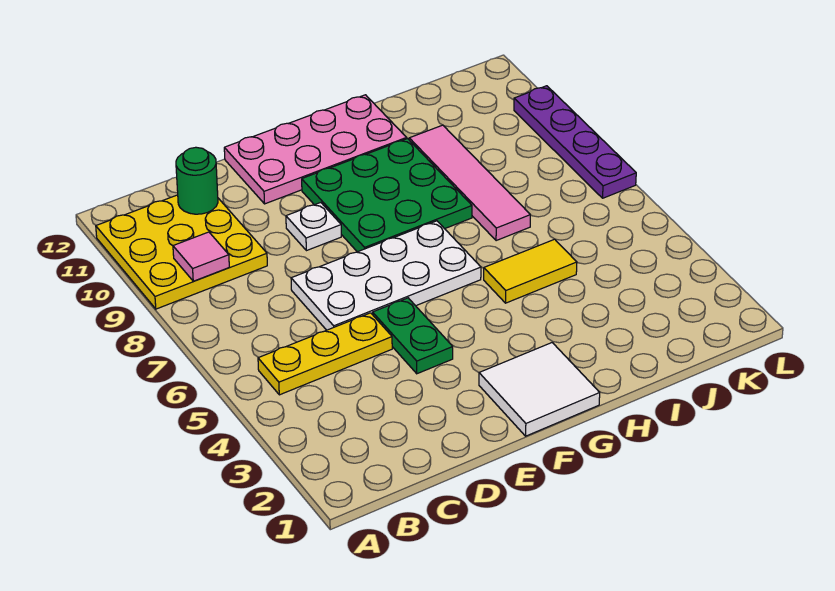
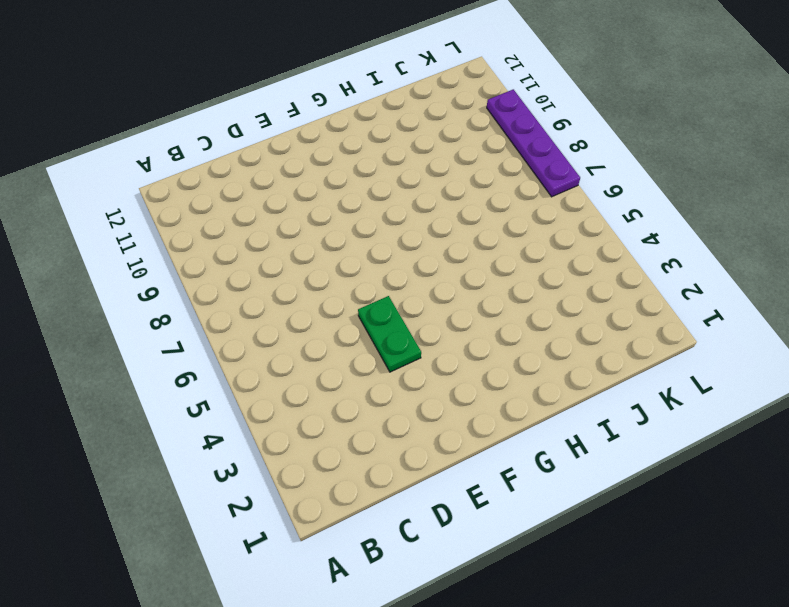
none -> yellow plate A9:C11 level 1
none -> yellow plate B5:D5 level 1
none -> white plate D6:G7 level 1

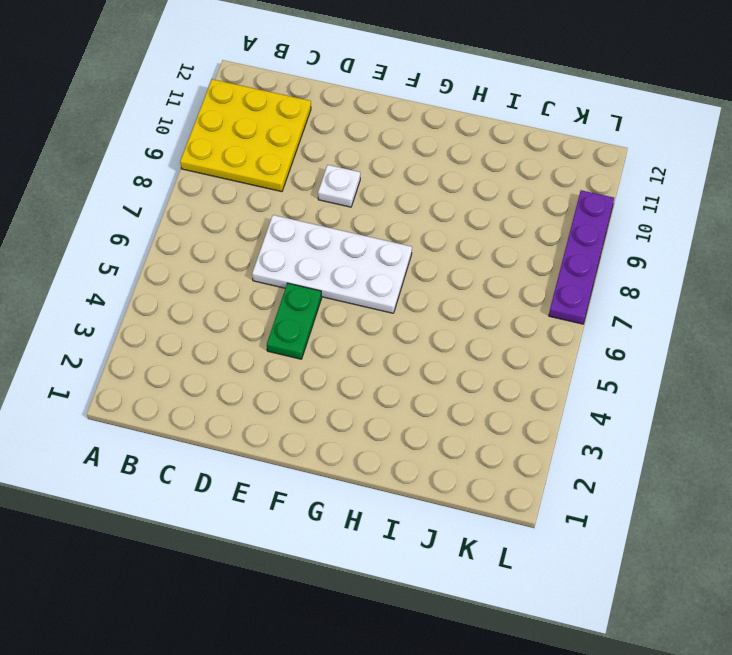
none -> yellow plate B5:D5 level 1
none -> pink plate E11:H12 level 1
none -> white tile F1:G2 level 1

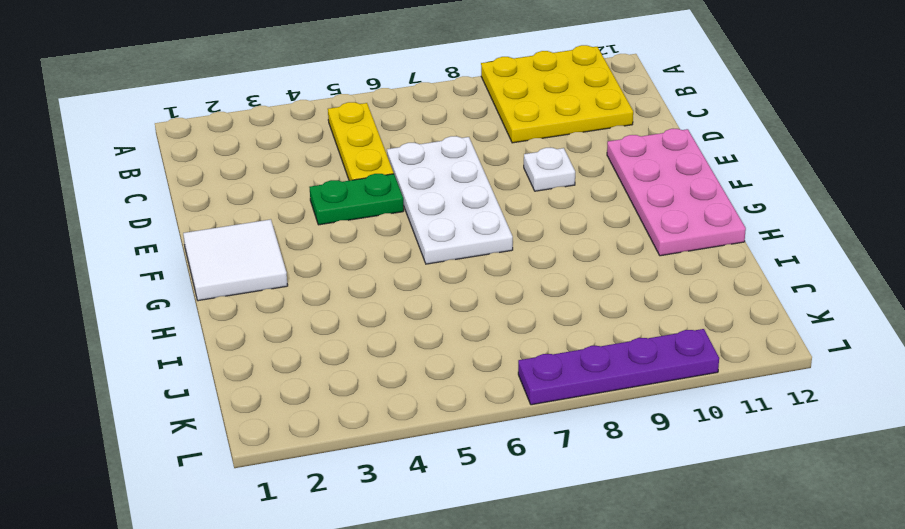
none -> green plate F8:H10 level 1
none -> yellow tile H5:I5 level 1
none -> pink tile I7:I10 level 1

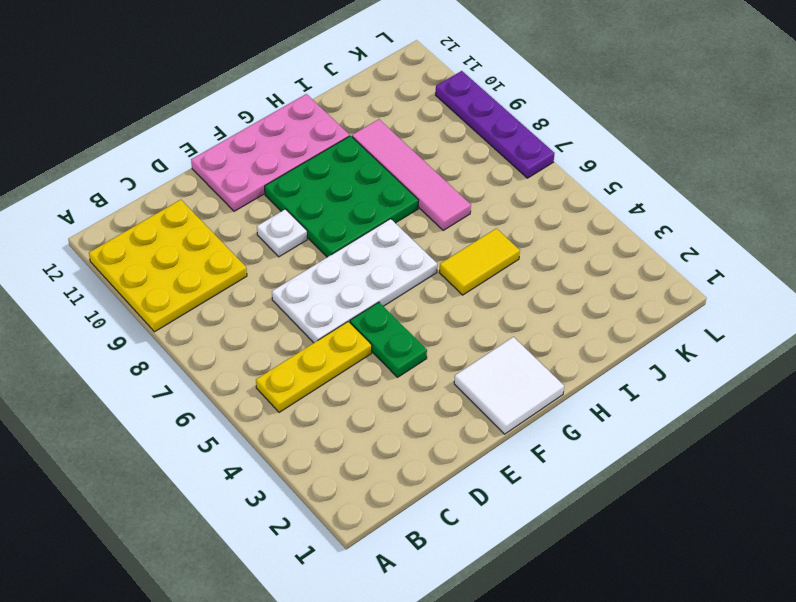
none -> pink tile B9 level 2
none -> green round brick C11 level 2

